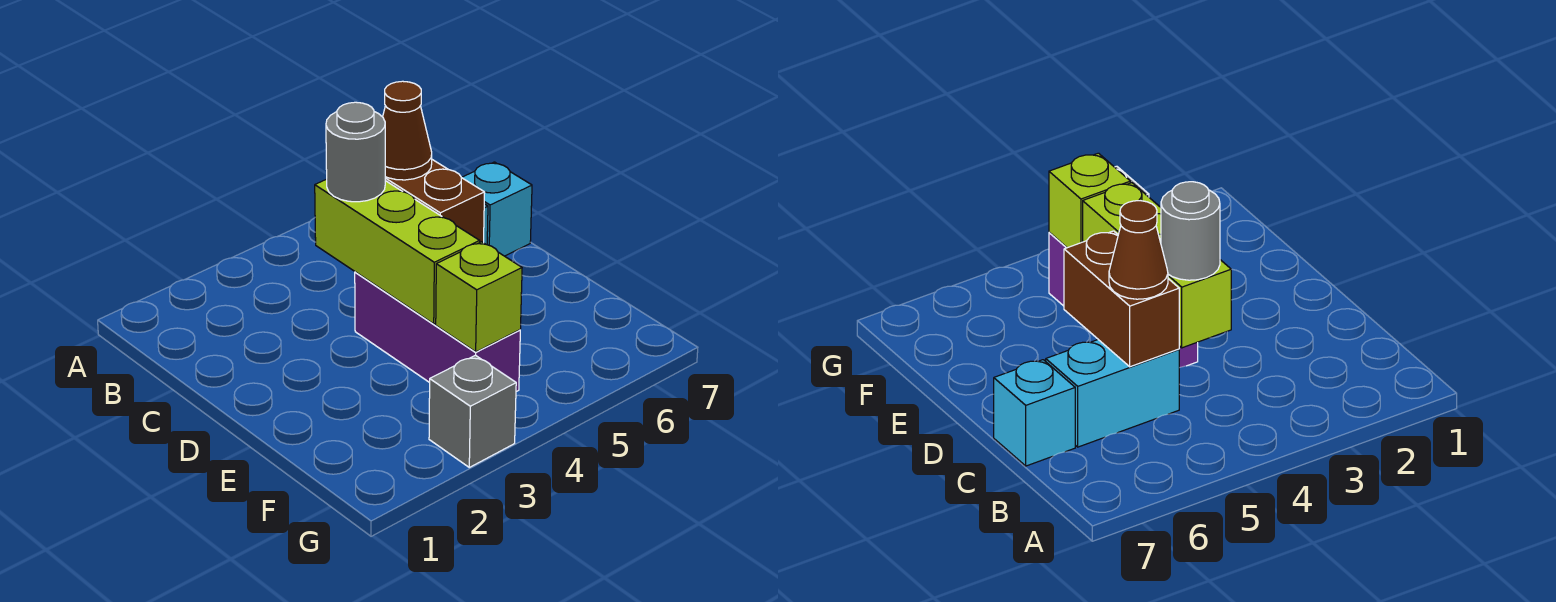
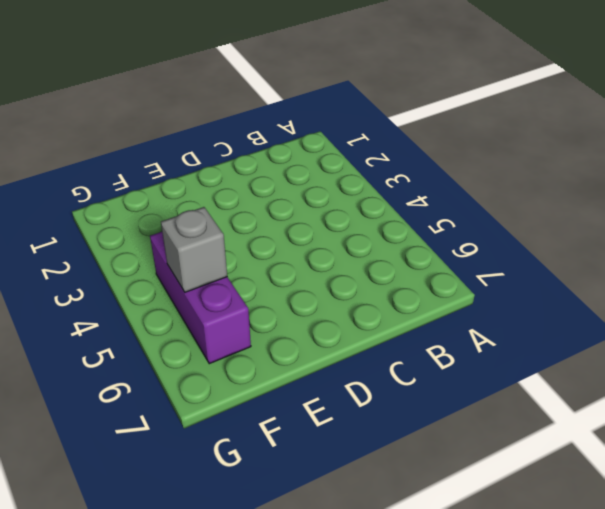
purple brick F4:F6 level 1 -> purple brick D4:F4 level 1
grey brick F5 level 2 -> grey brick G3 level 1
none -> cyan brick C5:C6 level 1
none -> cyan brick C7 level 1

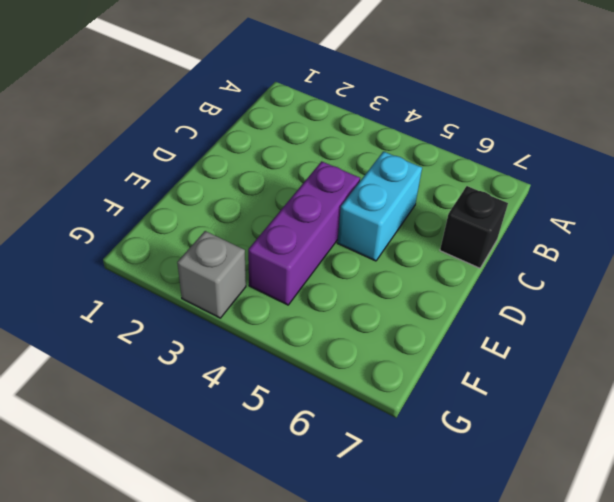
cyan brick C5:D5 level 1 -> cyan brick C5:C6 level 1
black brick C7 level 1 -> cyan brick C7 level 1
none -> lime brick C4:E4 level 2
none -> brown brick C5:D5 level 2

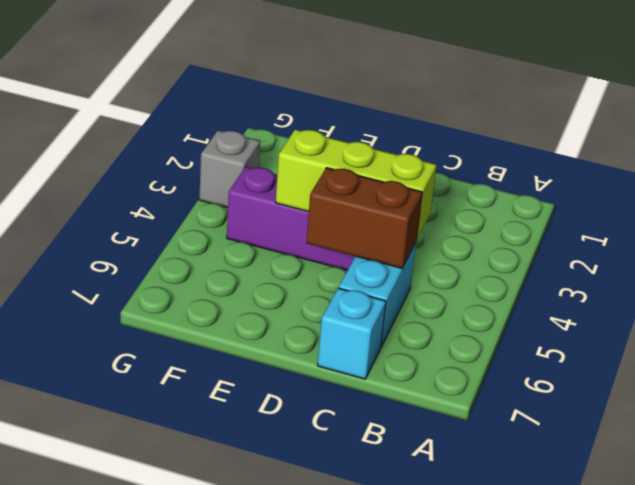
none -> lime brick F4 level 2
none -> grey round brick C4 level 3

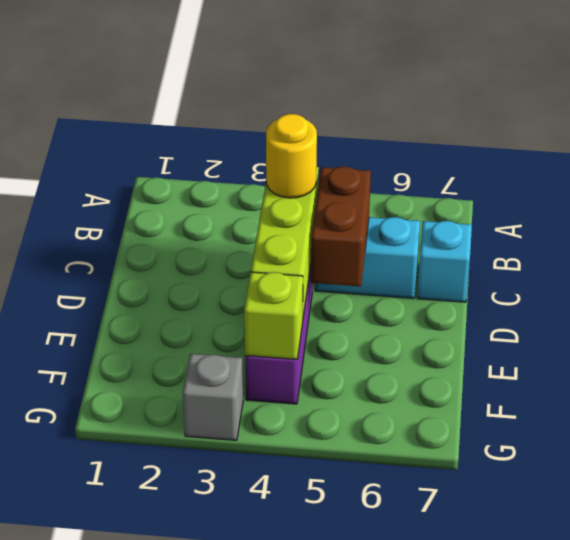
yellow round brick C4 level 3 -> grey round brick C4 level 3
none -> brown cone C5 level 3

